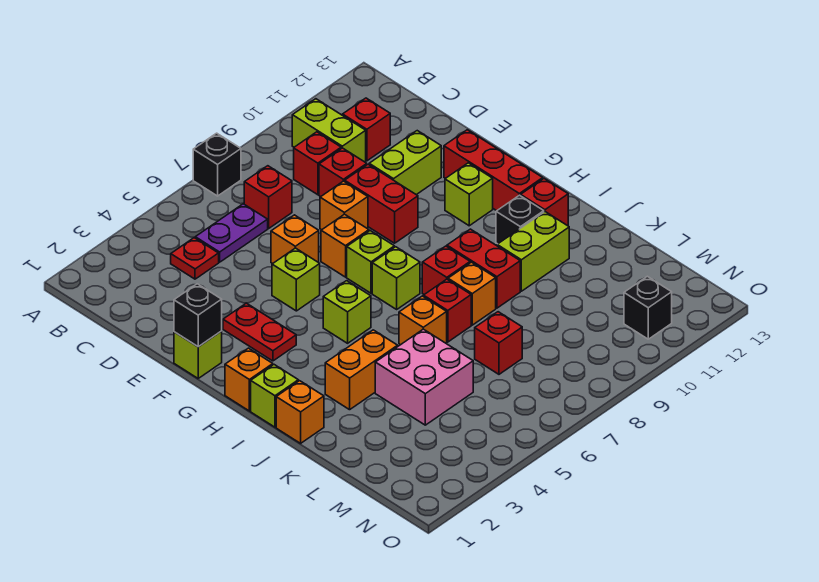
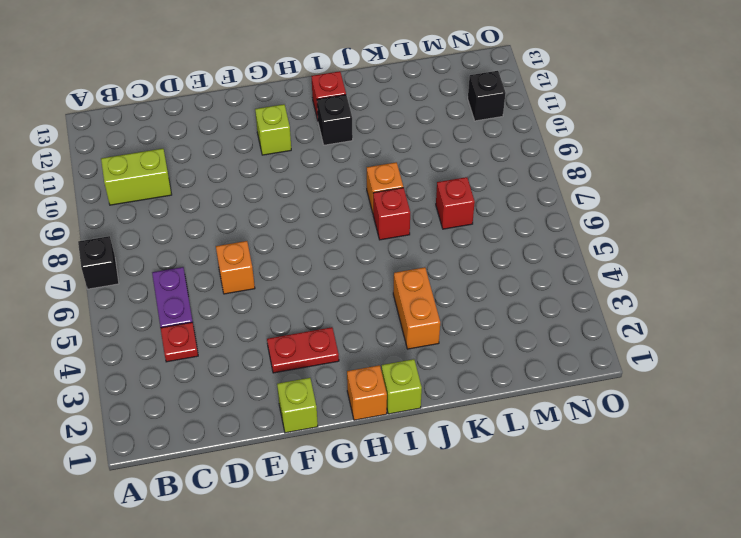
none -> red brick C7 level 1
none -> red brick C9 level 1
none -> red brick C11 level 1
none -> red brick D9 level 1

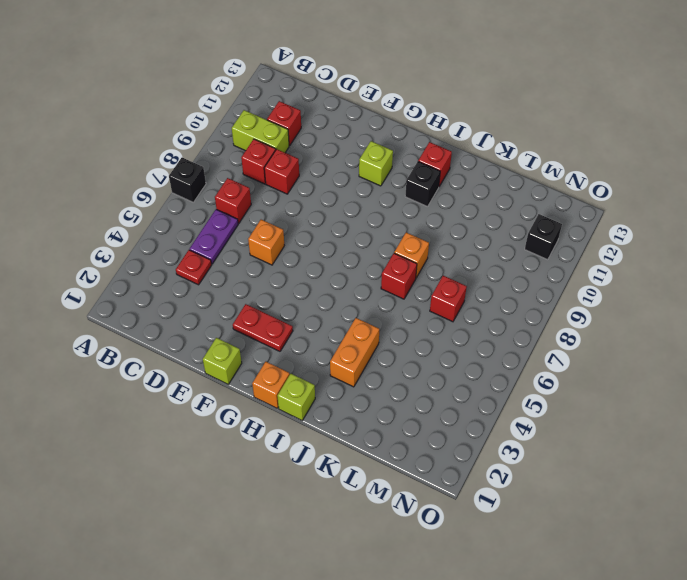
none -> orange brick E8 level 1
none -> red brick E9:F9 level 1
none -> lime brick E10:E11 level 1
none -> lime brick F5 level 1

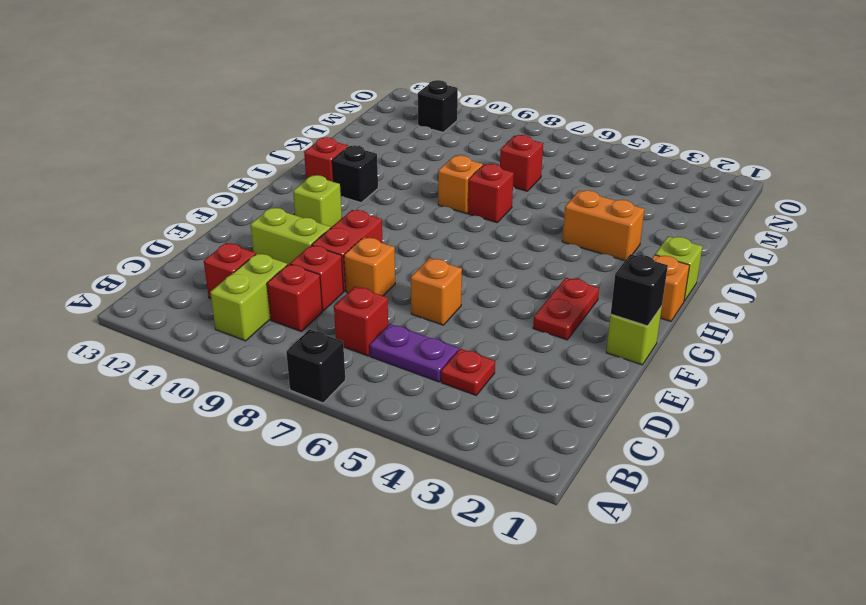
none -> lime brick F5 level 1
none -> orange brick F7 level 1
none -> red brick F12:H12 level 1
none -> lime brick G7 level 1

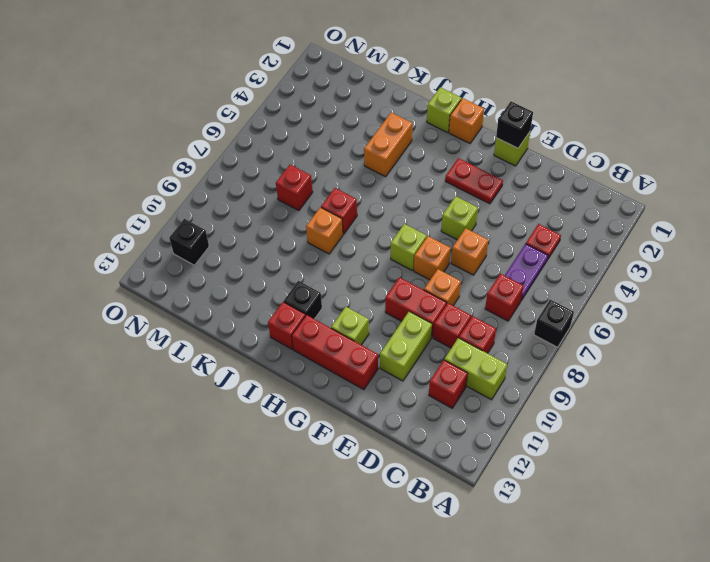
none -> lime brick H5 level 1
none -> lime brick H7 level 1
none -> red brick I8 level 1
none -> red brick I9:J9 level 1

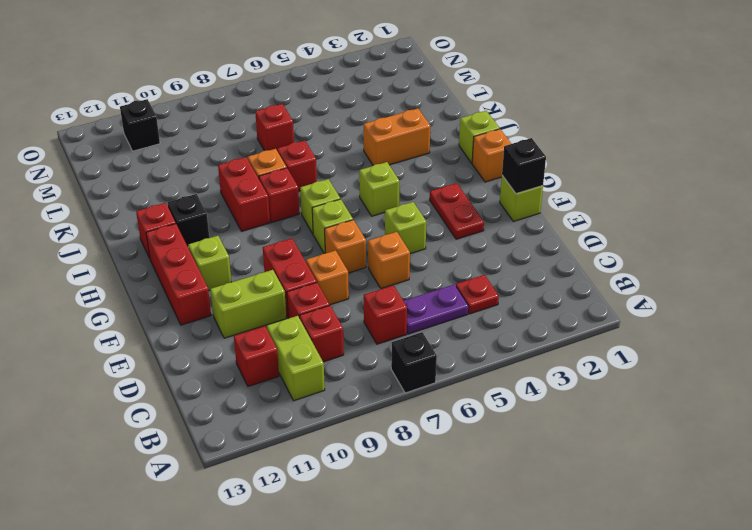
none -> orange brick J1 level 1
none -> orange brick J6 level 1
none -> lime brick J10:J11 level 1
none -> pink brick K4:L5 level 1

